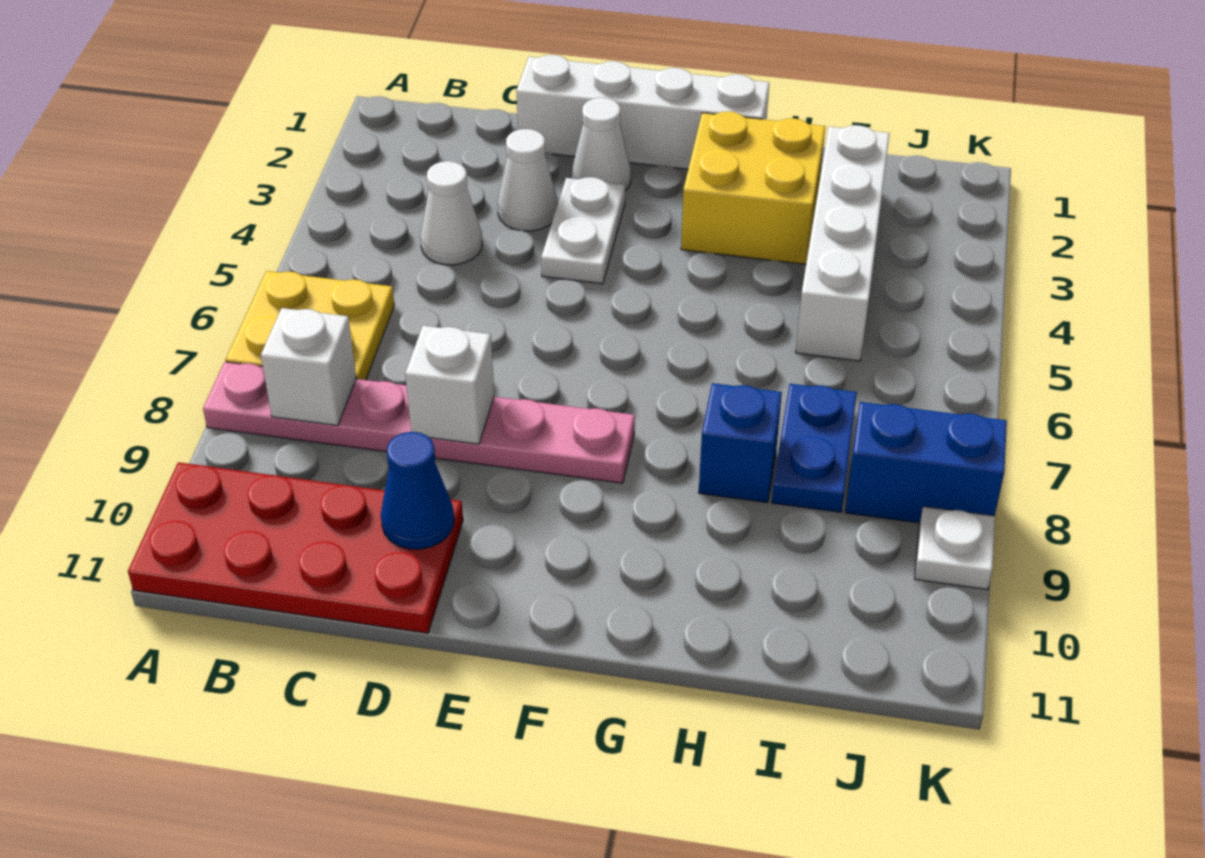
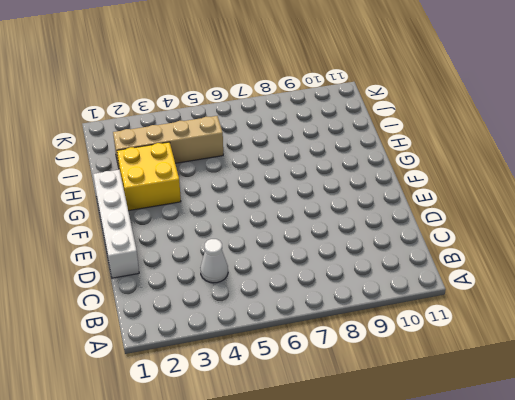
tan brick I2:I5 level 1 -> white brick I2:I5 level 1
none -> yellow plate A6:B7 level 1
none -> pink plate A8:F8 level 1
none -> red plate A10:D11 level 1

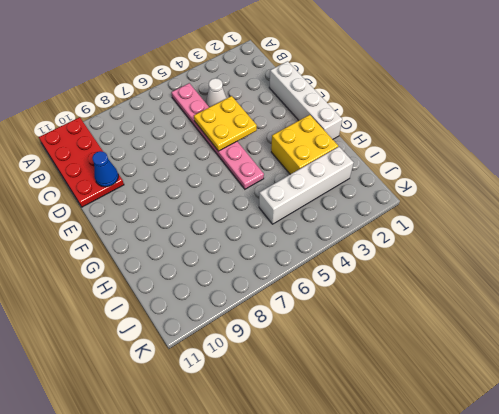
pink plate B5:G5 level 1 -> pink plate A8:F8 level 1
yellow plate D4:E5 level 2 -> yellow plate A6:B7 level 1
none -> white cone D3 level 1
none -> white cone E2 level 1
none -> white plate E3:E4 level 1

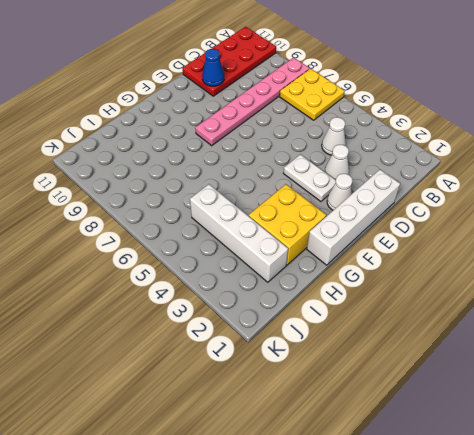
none -> blue brick H8 level 1
none -> blue plate I7:I8 level 1
none -> blue brick J8:K8 level 1

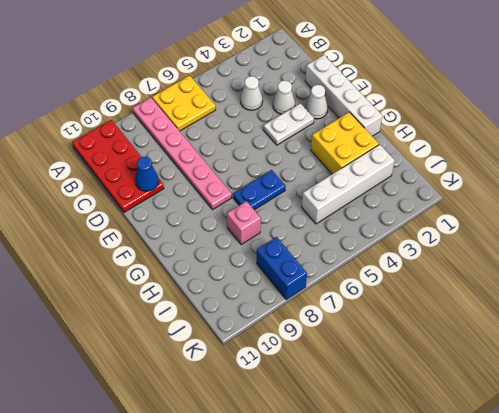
blue plate G6:G7 level 1 -> blue plate I7:I8 level 1
pink brick H8 level 1 -> blue brick H8 level 1
none -> white plate K9 level 1
none -> white brick B8 level 2
none -> white brick D8 level 2

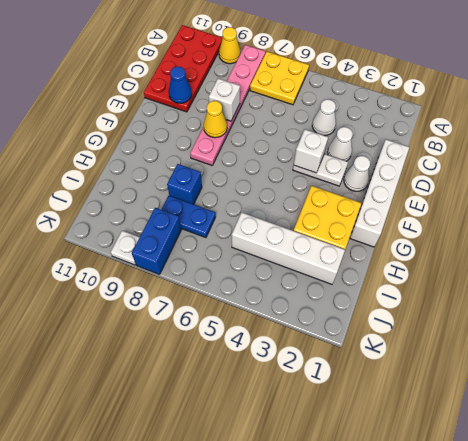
yellow cone A9 level 1 -> none
white brick E4 level 2 -> white brick B8 level 2
yellow cone E8 level 2 -> none

